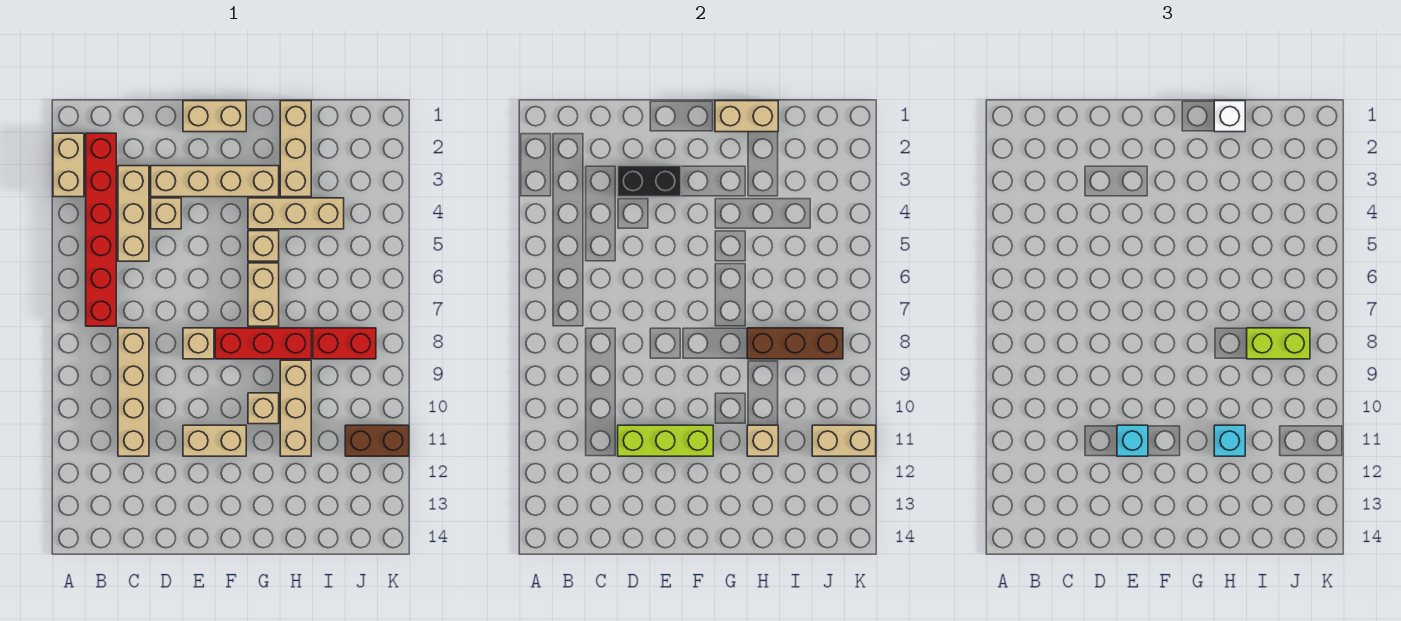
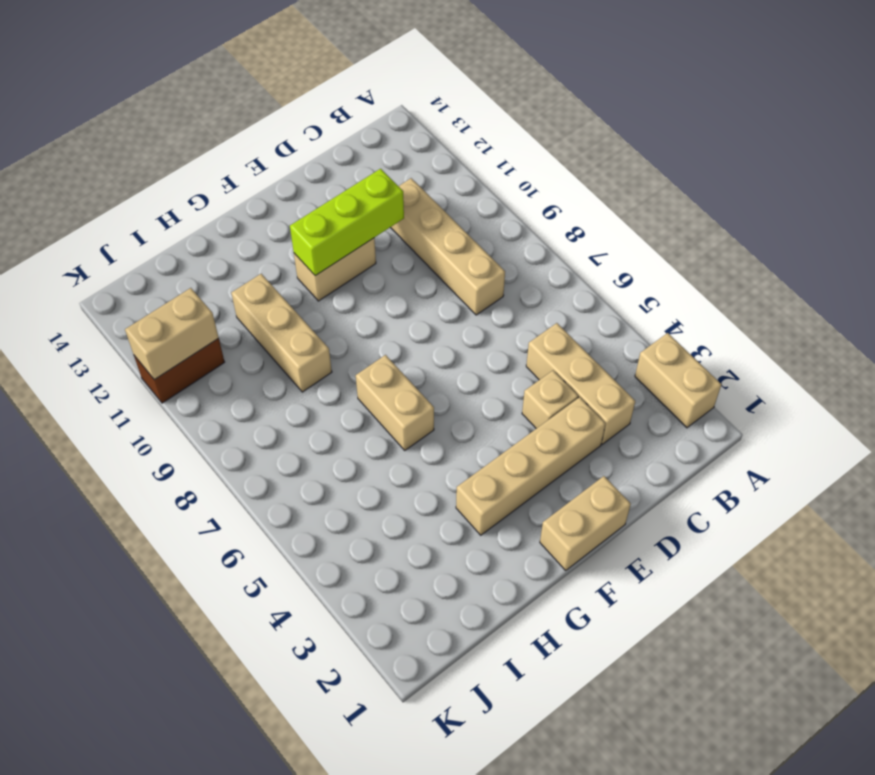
none -> red brick B2:B7 level 1
none -> tan brick E8 level 1
none -> red brick F8:H8 level 1

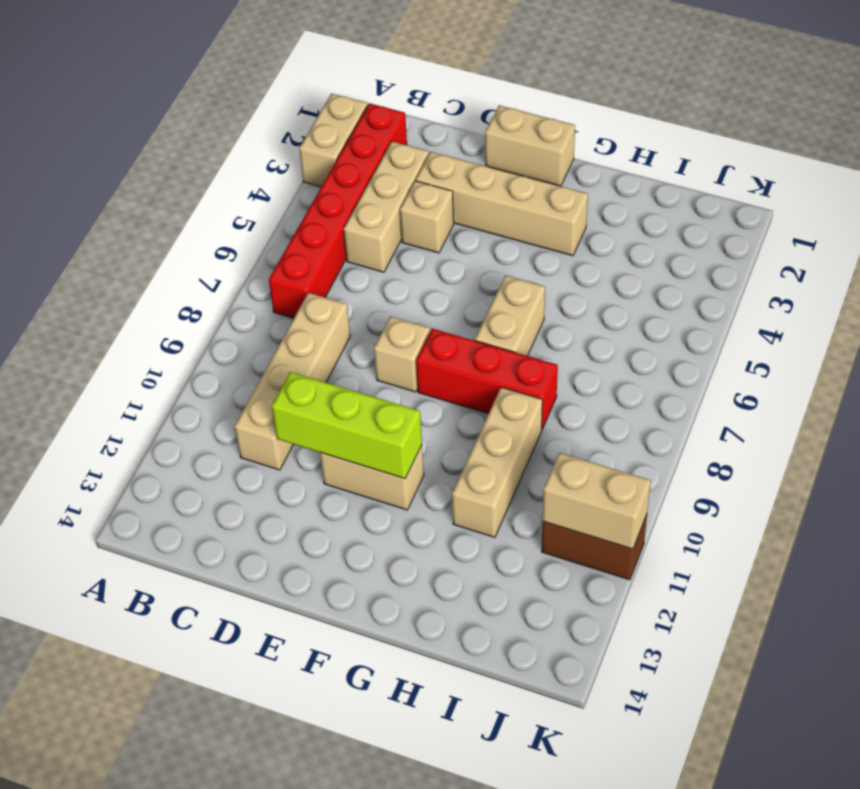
none -> tan brick G4:I4 level 1
none -> tan brick G5 level 1
none -> tan brick G10 level 1

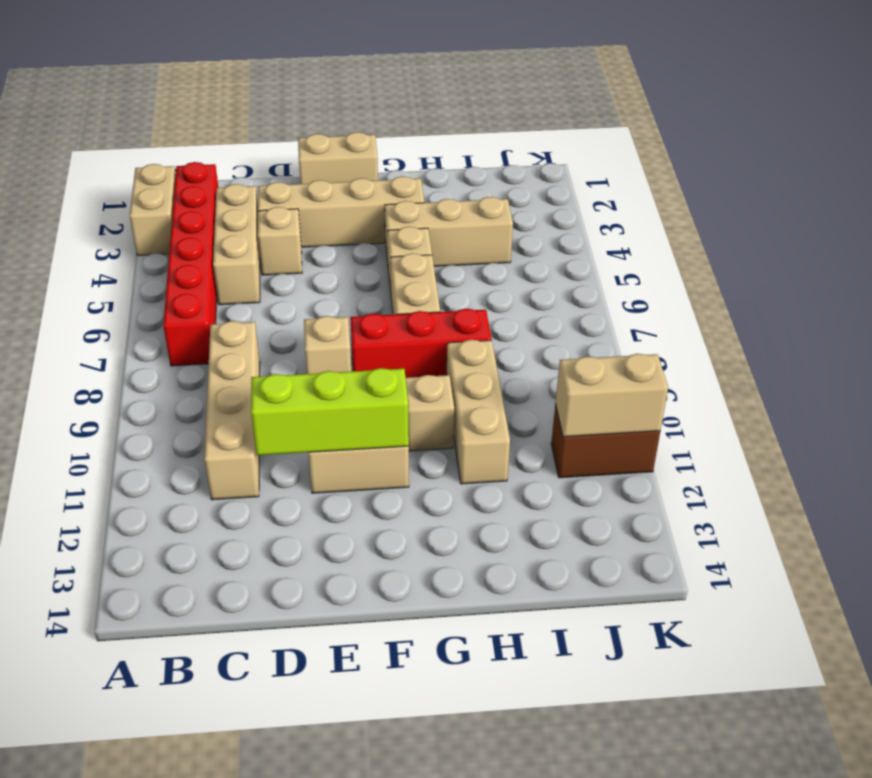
none -> tan brick H1:H3 level 1
none -> red brick I8:J8 level 1
none -> black brick D3:E3 level 2

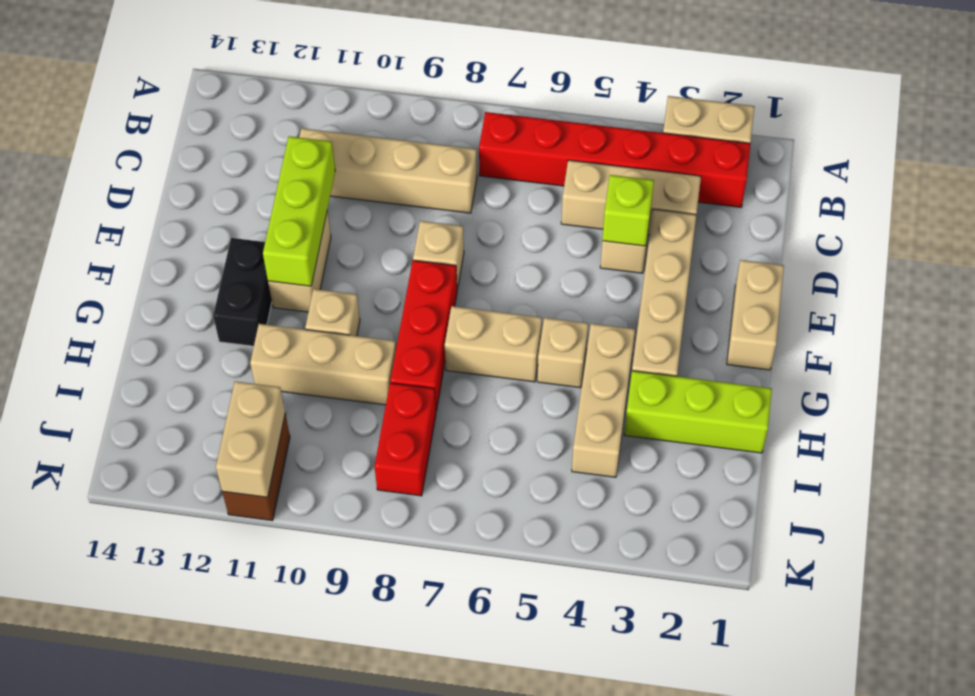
lime brick D4 level 2 -> none
black brick F12:G12 level 1 -> black brick D3:E3 level 2
lime brick H1:H3 level 1 -> tan brick H1:H3 level 1
none -> tan brick G1:H1 level 2
none -> brown brick H8:J8 level 2
none -> tan brick H11 level 2

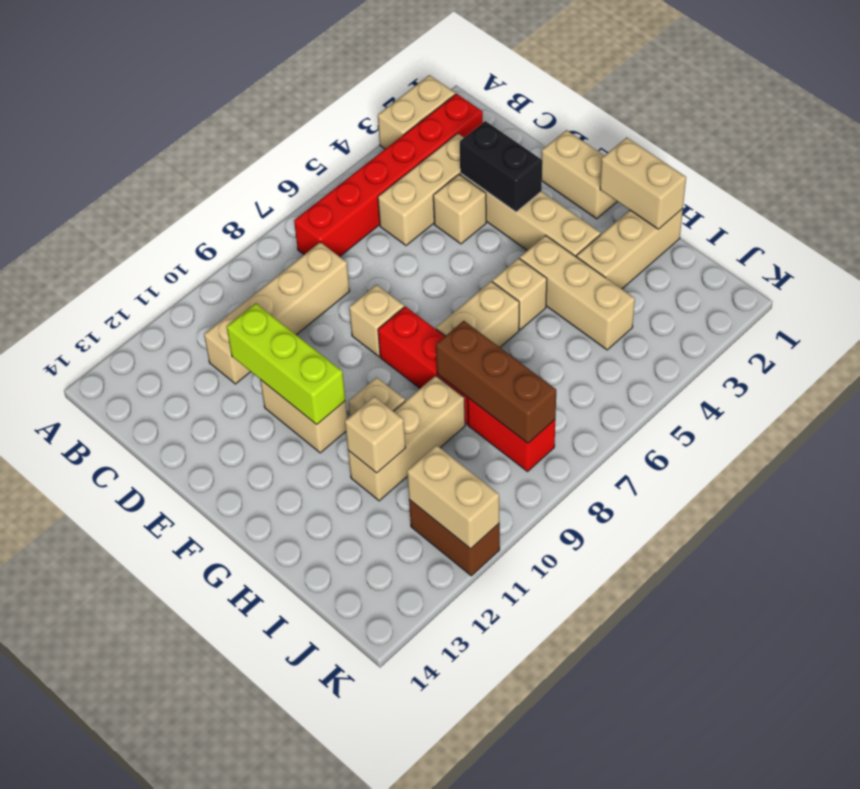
none -> cyan brick E11 level 3
none -> white brick H1 level 3
none -> cyan brick H11 level 3

